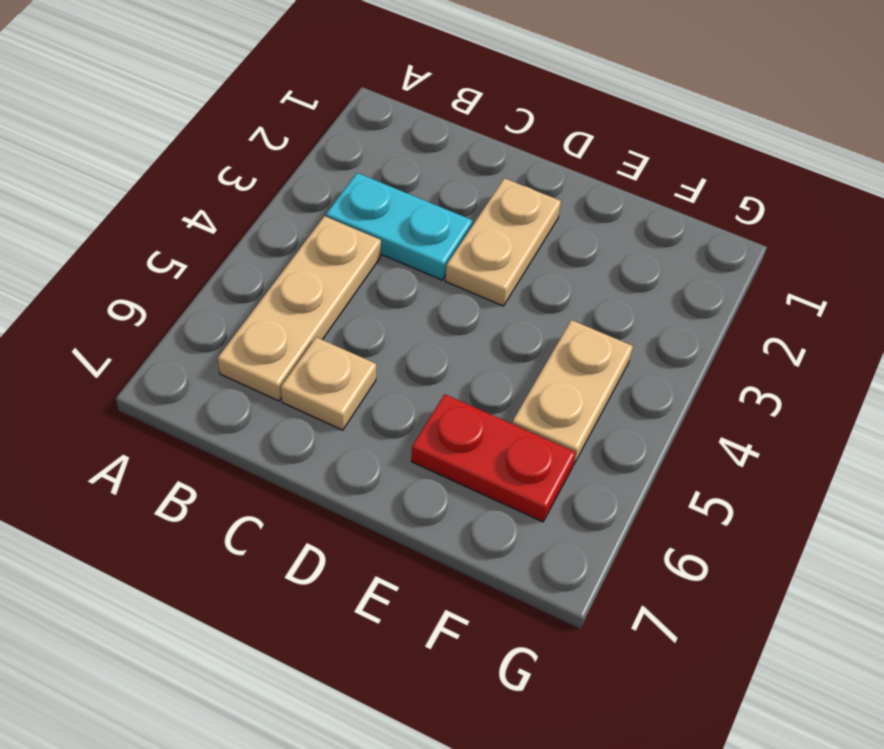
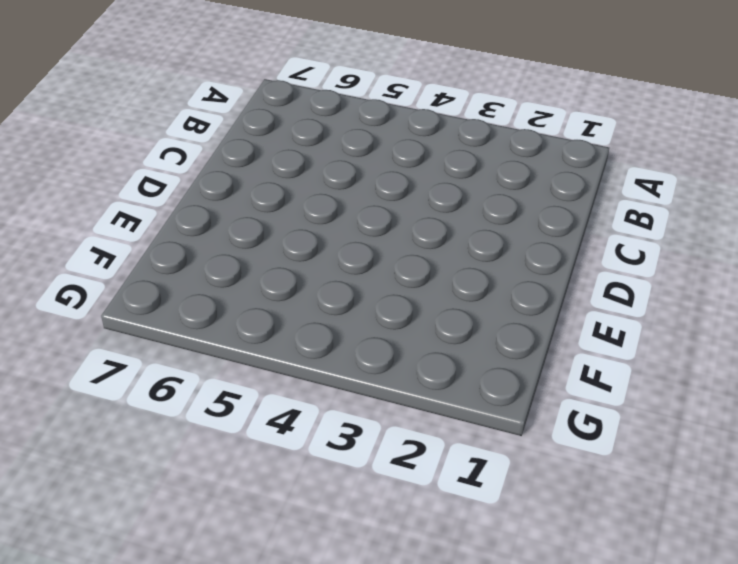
none -> cyan plate B3:C3 level 1
none -> tan plate B4:B6 level 1

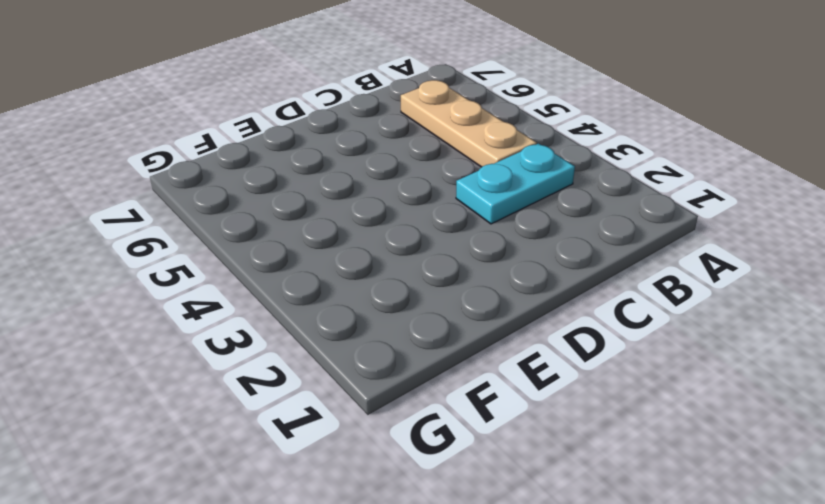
none -> tan plate C6 level 1
none -> tan plate D2:D3 level 1

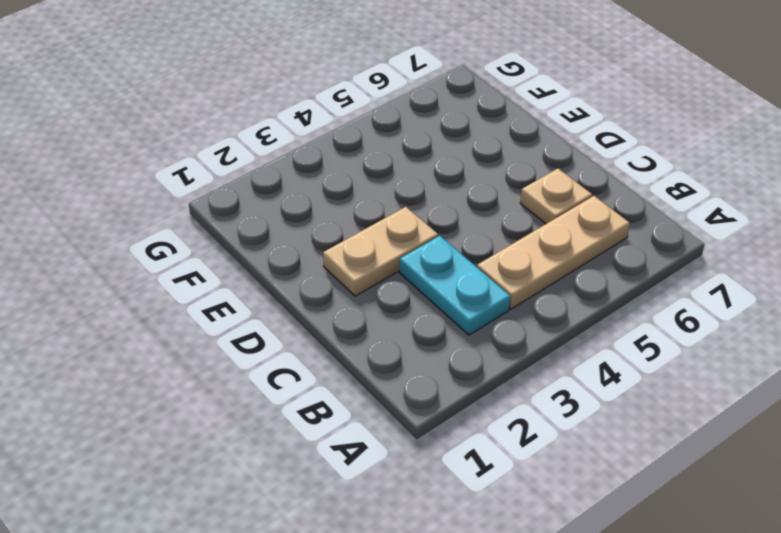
none -> red plate E6:F6 level 1
none -> tan plate F4:F5 level 1

